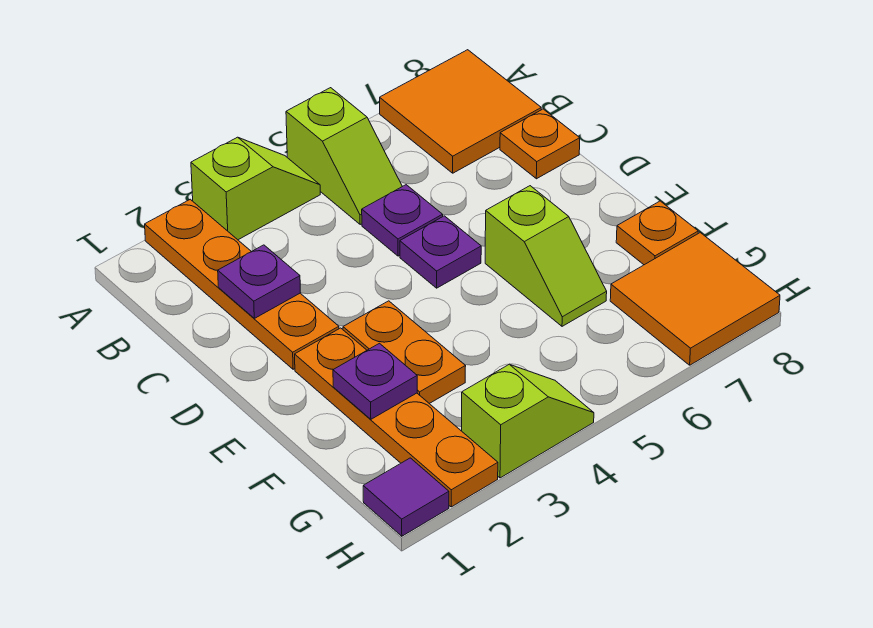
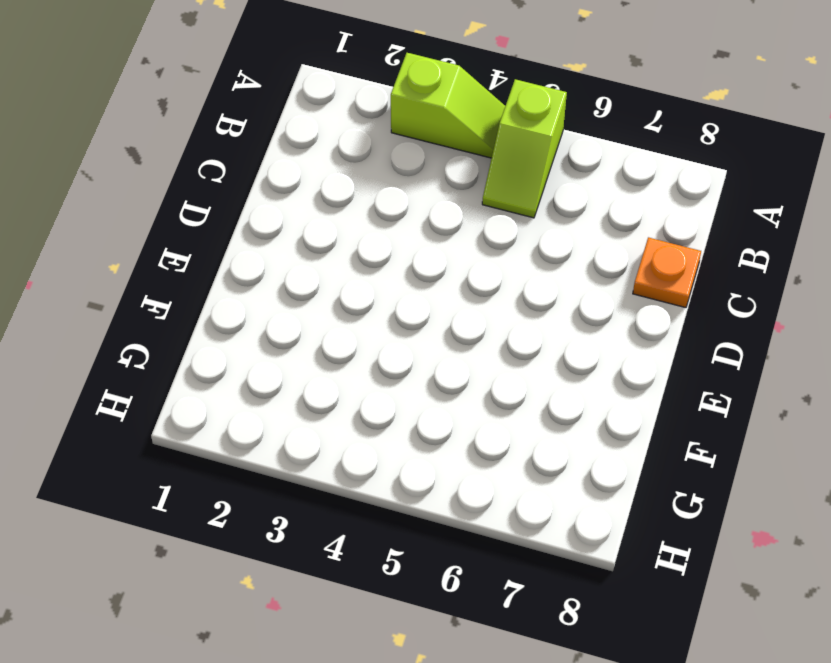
none -> orange plate A2:D2 level 1
none -> orange tile A7:B8 level 1
none -> purple plate C5 level 1

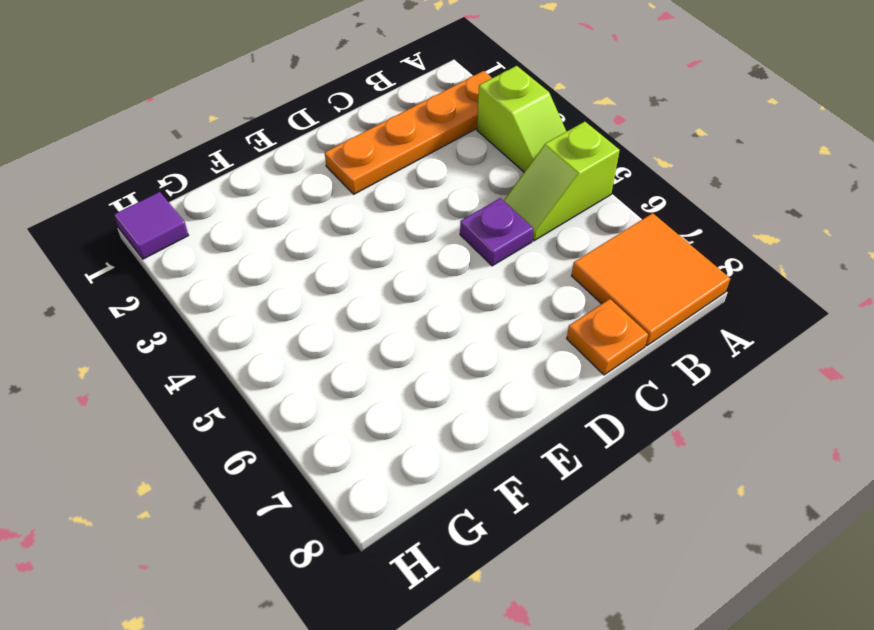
none -> purple plate D5 level 1
none -> orange plate E2:H2 level 1
none -> orange plate E3:F3 level 1

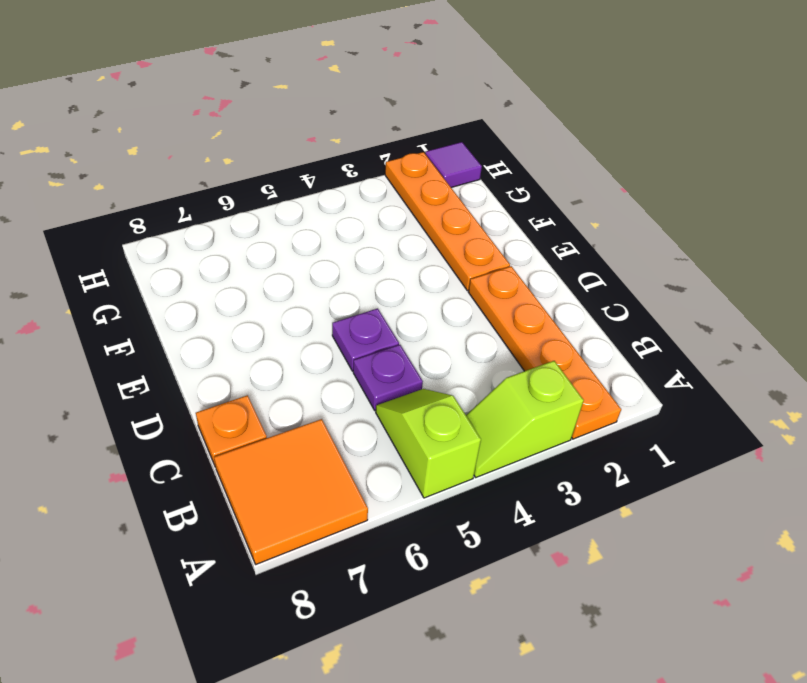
none -> orange plate E3:F3 level 1
none -> lime slope E6:F6 level 1 top E
none -> orange plate F8 level 1

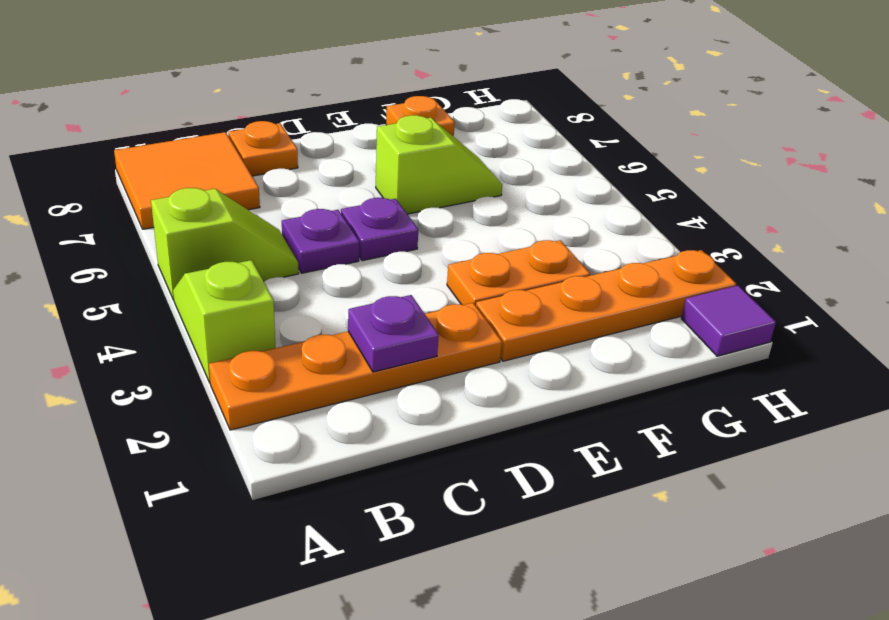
none -> orange tile G7:H8 level 1
none -> lime slope H3:H4 level 1 top 3
none -> purple plate F2 level 2

